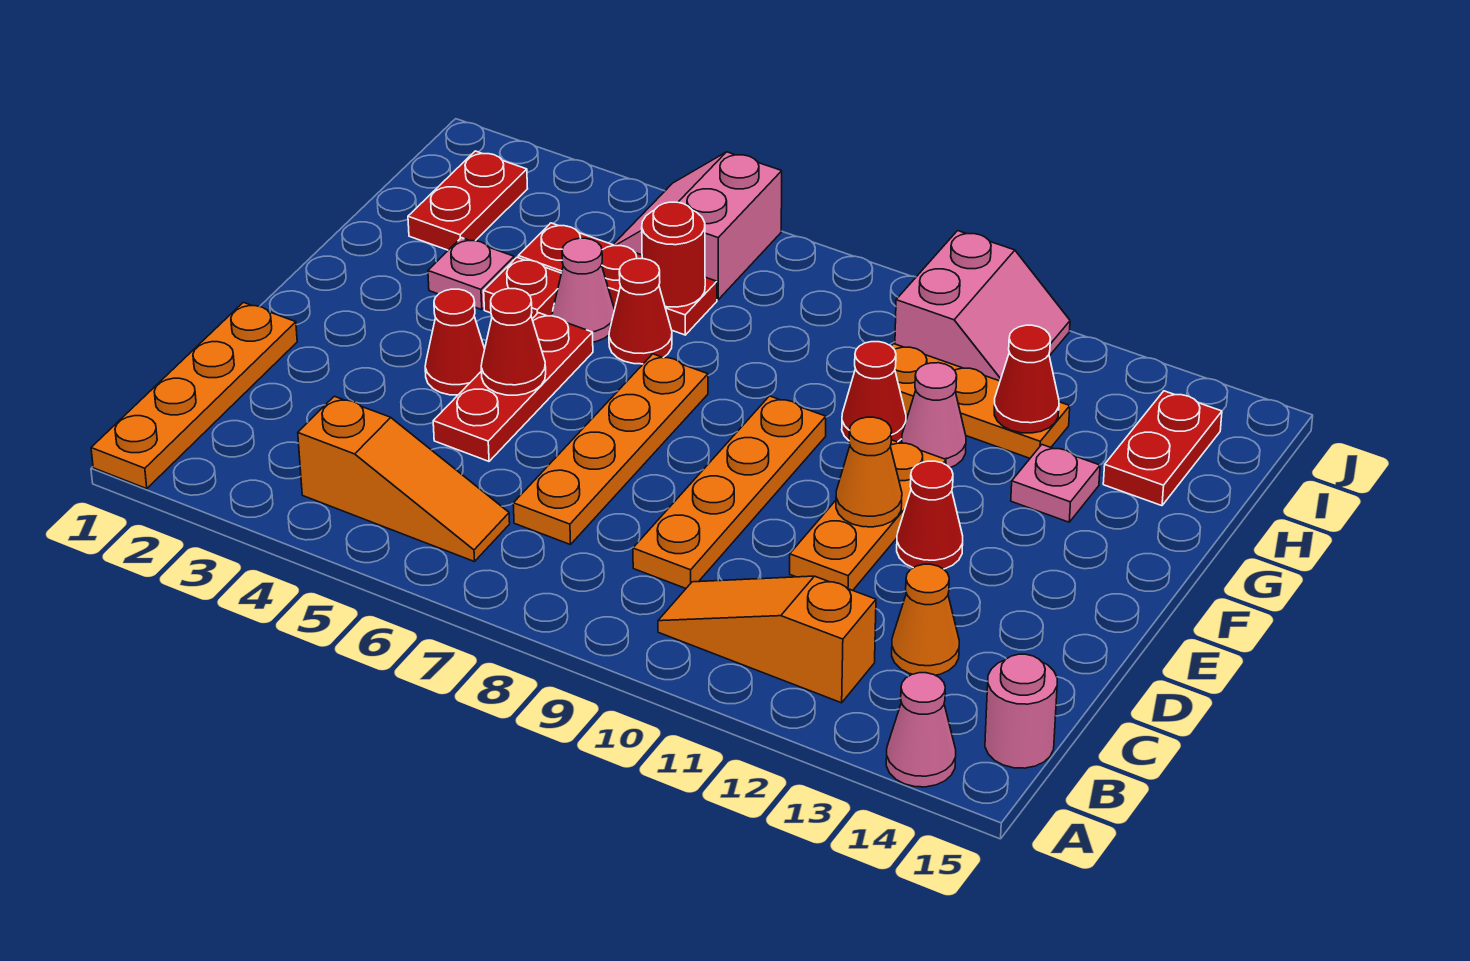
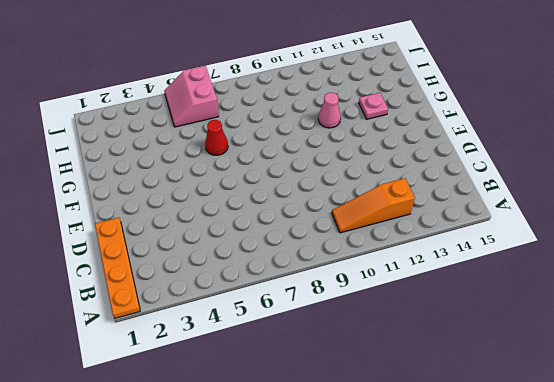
none -> pink cone A14 level 1
none -> orange slope B4:B6 level 1 top 4
none -> pink round brick B15 level 1

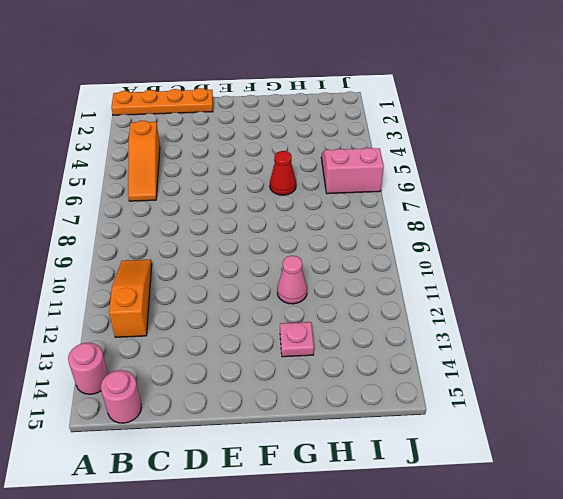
pink round brick A14 level 1 -> pink cone A14 level 1
none -> orange plate C7:F7 level 1
none -> orange plate C9:F9 level 1
none -> orange cone C13 level 1

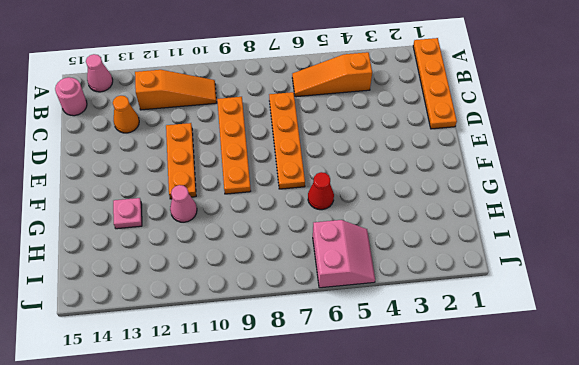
none -> red plate D5:F5 level 1
none -> red cone E4 level 1
none -> red cone E12 level 1

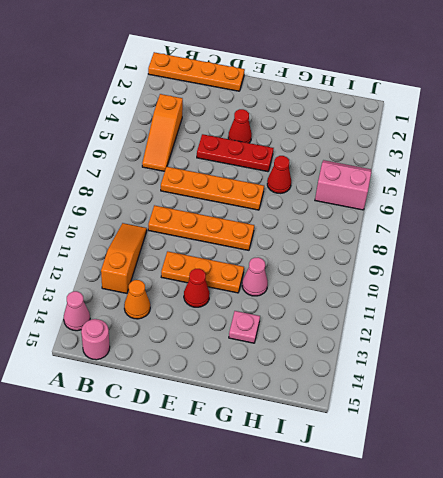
none -> pink plate G3 level 1
none -> red plate G4 level 1
none -> pink cone G5 level 1

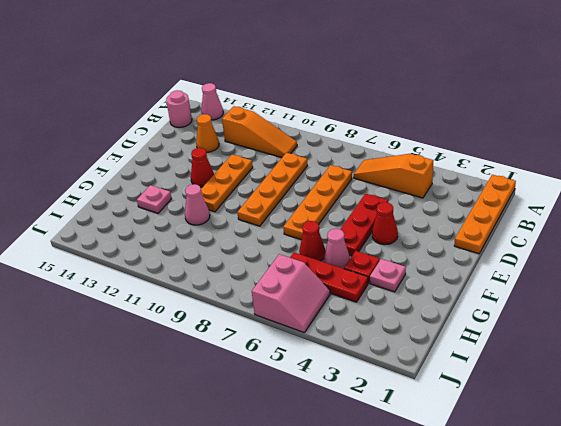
none -> red cone G10 level 1
none -> red plate H2:I2 level 1
none -> orange plate H10:H12 level 1

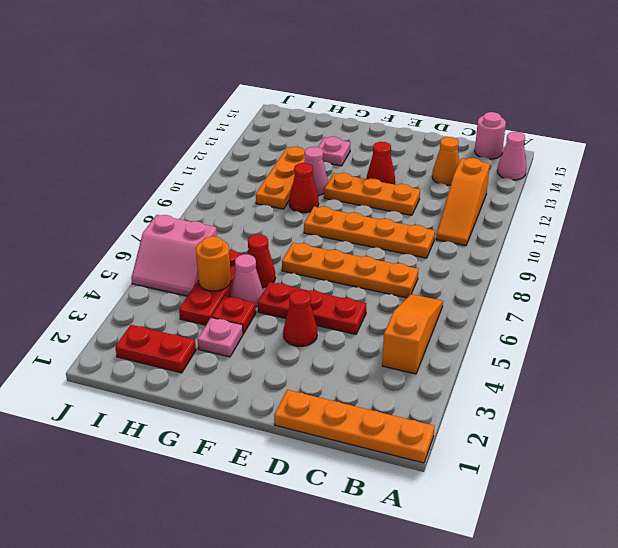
orange round brick H5 level 2 -> none
none -> red plate H14:I14 level 1
none -> pink slope I10:J11 level 1 top 10
none -> red cone E5 level 2

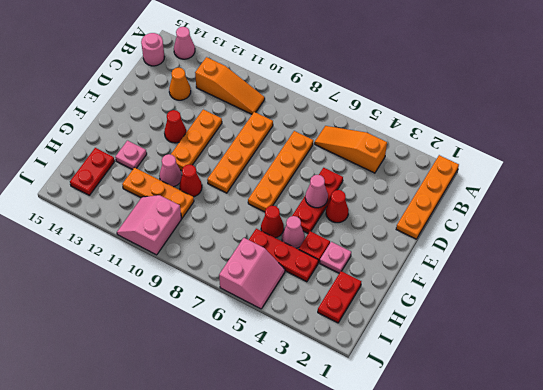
pink cone E5 level 2 -> red cone E5 level 2
none -> orange cone E11 level 2
none -> red round brick H6 level 2
none -> red cone H12 level 2

